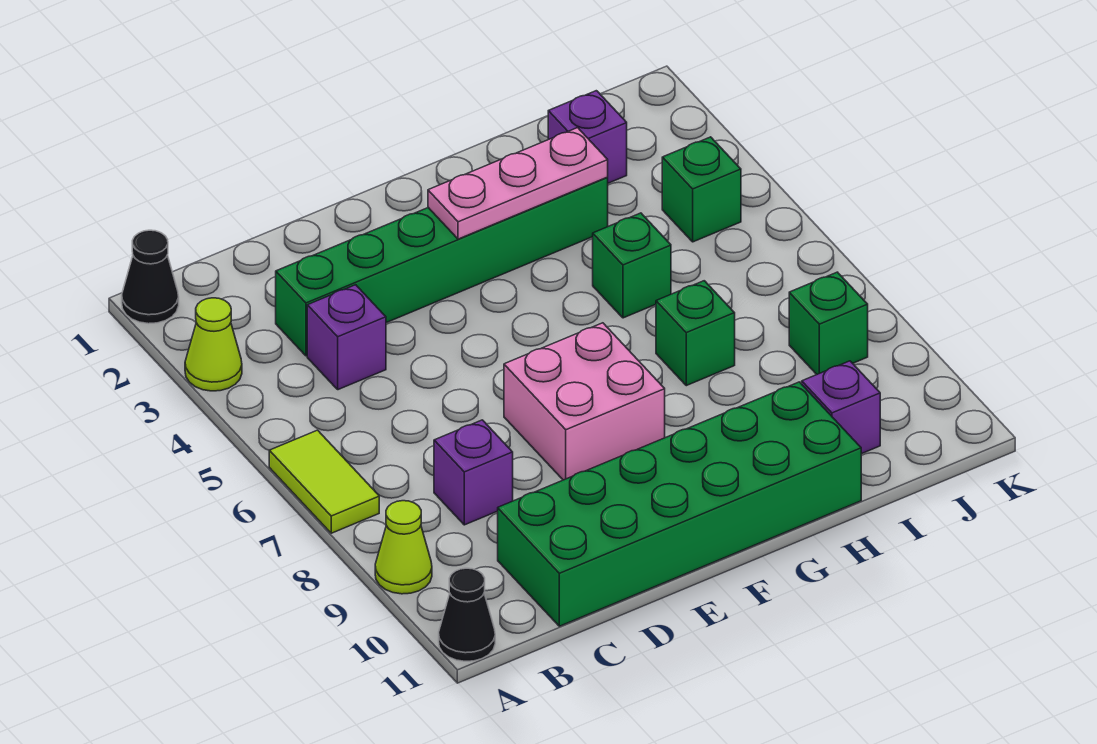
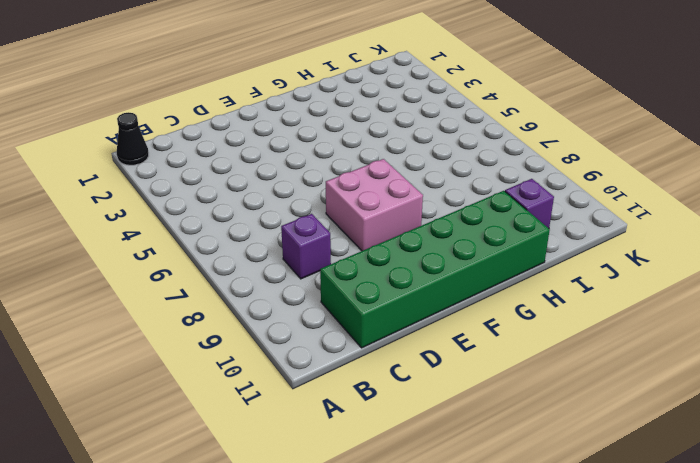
none -> lime cone A3 level 1
none -> lime tile A6:A7 level 1
none -> lime cone A9 level 1

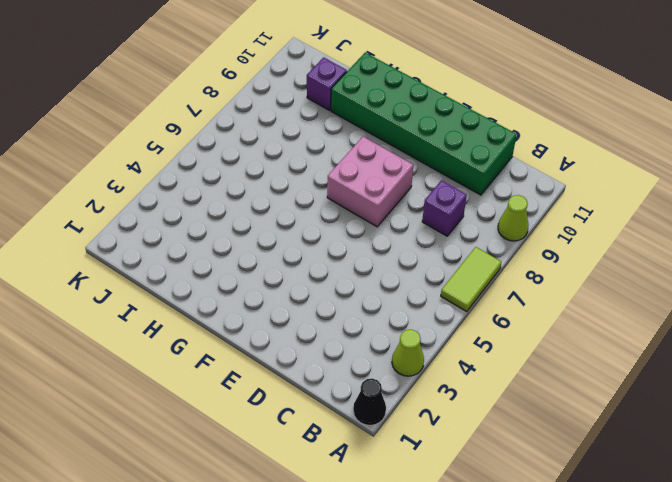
none -> black cone A11 level 1
none -> green brick C3:H3 level 1
none -> purple brick C4 level 1

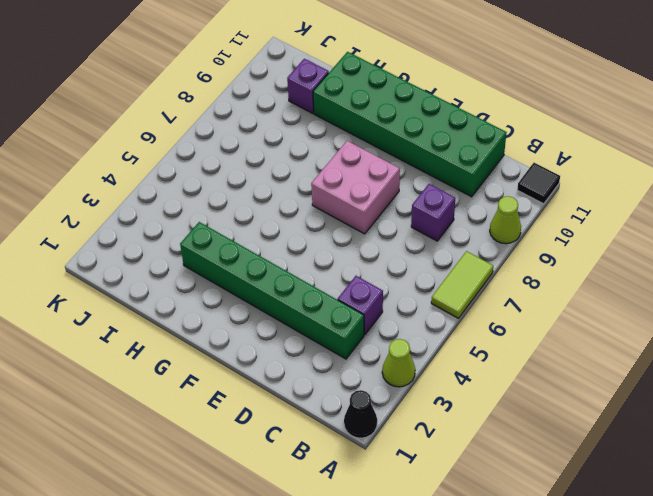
black tile A11 level 1 -> black cone A11 level 1
none -> green brick H5 level 1
none -> green brick H7 level 1
none -> purple brick I2 level 1

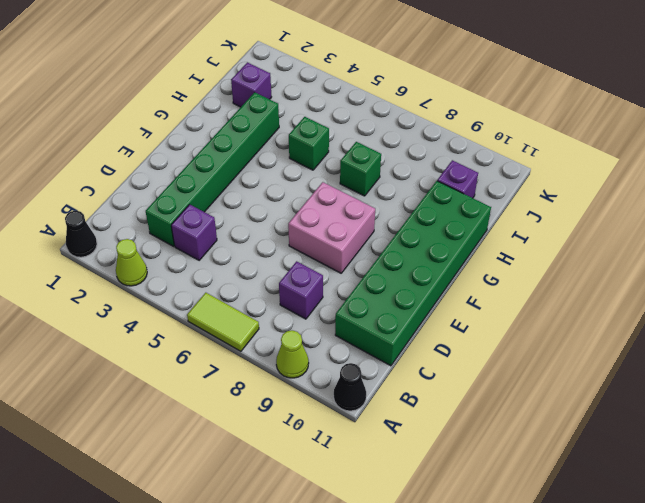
none -> green brick J4 level 1
none -> green brick J8 level 1
none -> pink plate F3:H3 level 2

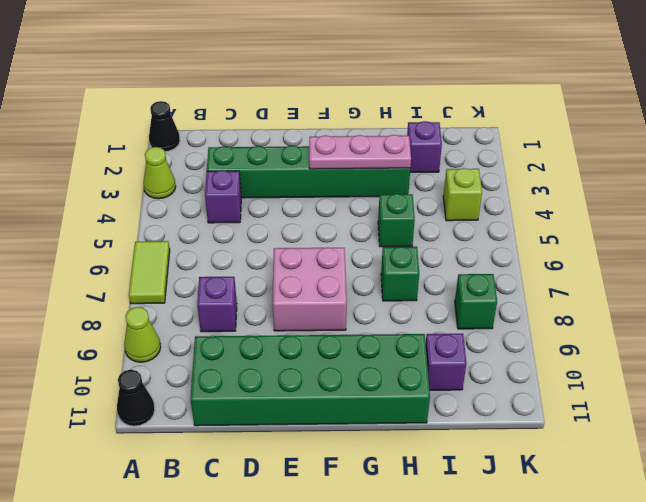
lime brick J4 level 1 -> green brick J4 level 1

